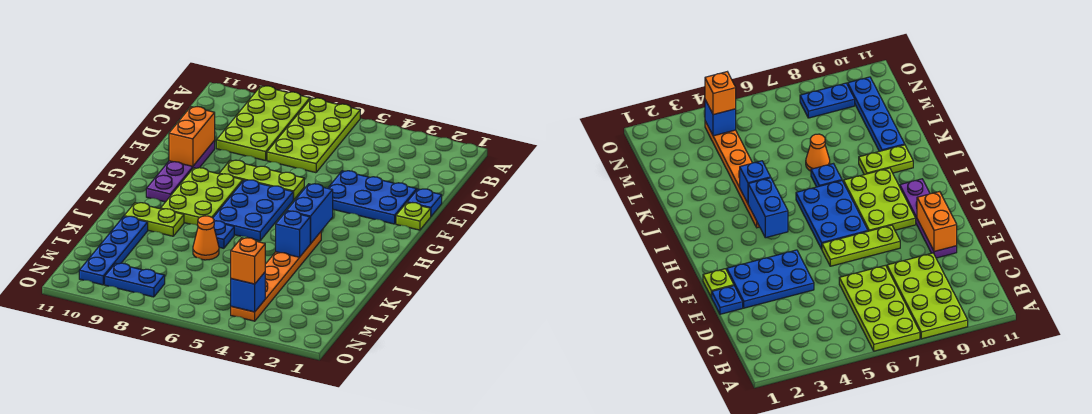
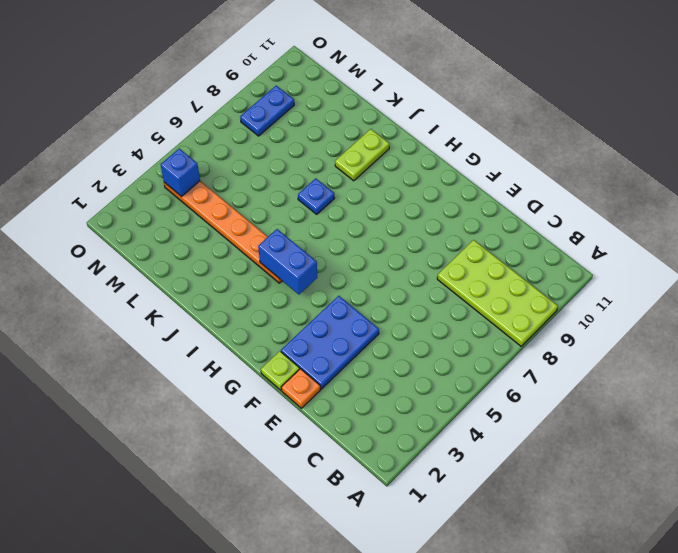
orange plate E1 level 1 -> blue plate E1 level 1
none -> lime plate A6:D7 level 1
none -> purple plate E10:H10 level 1
none -> lime plate F6:F8 level 1

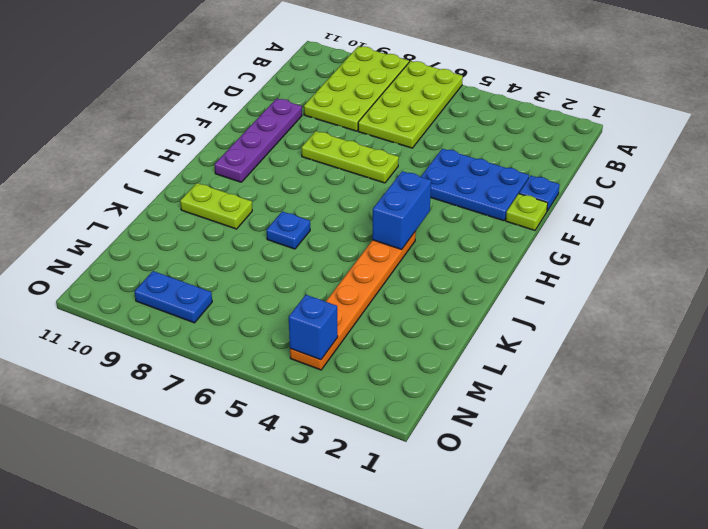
none -> blue plate G6:I7 level 1
none -> lime plate G8:I9 level 1
none -> orange cone K7 level 1

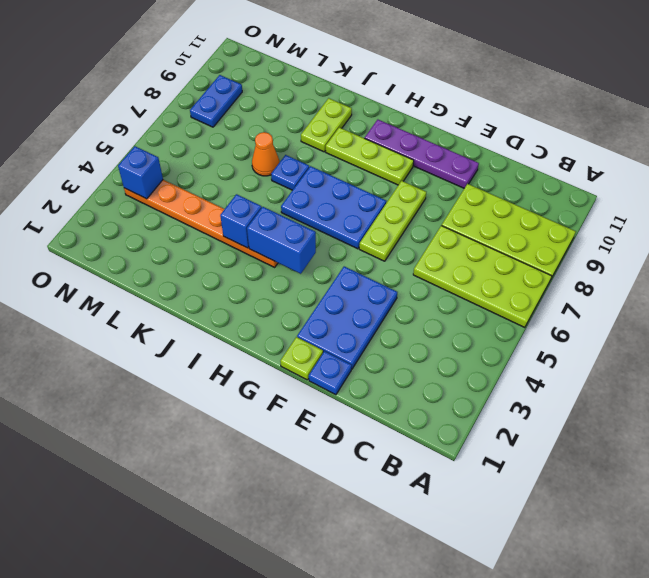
lime plate G9:I9 level 1 -> lime plate G8:I9 level 1
none -> blue plate K10:N10 level 1
none -> orange brick E10:F10 level 2
none -> orange brick N4 level 3

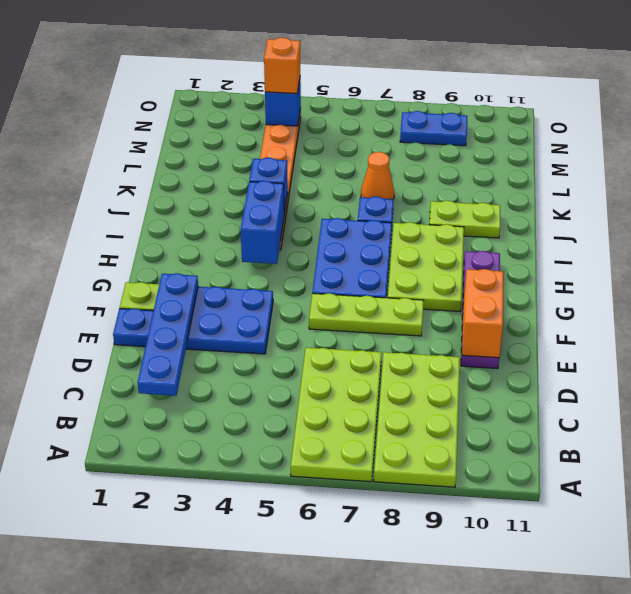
blue plate C2:F2 level 2 -> blue plate K10:N10 level 1

